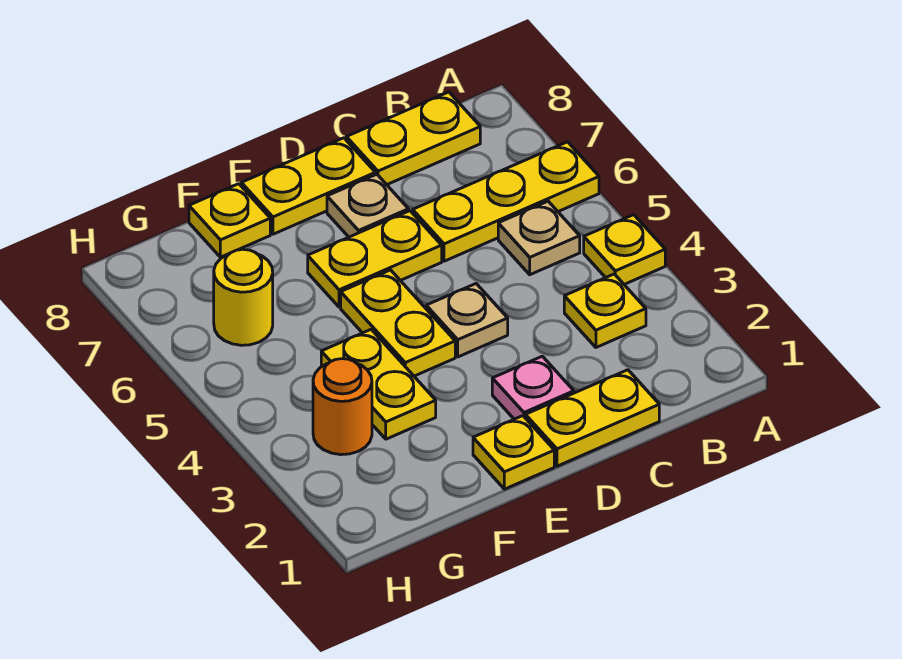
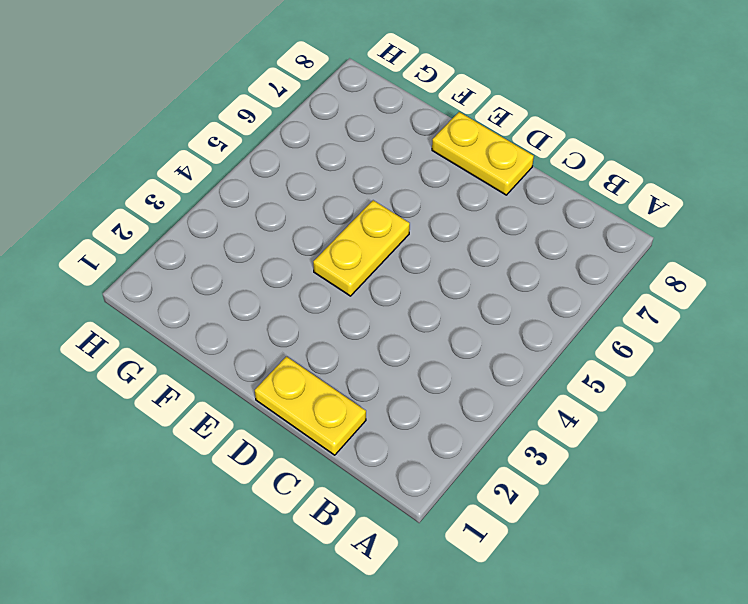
none -> yellow plate A4 level 1
none -> yellow plate A6:C6 level 1
none -> yellow plate B3 level 1

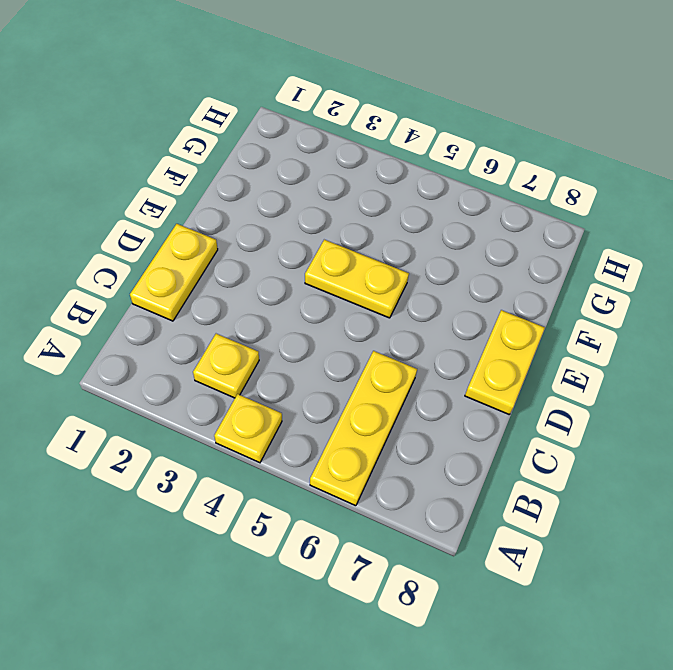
none -> tan plate B5 level 1
none -> yellow plate B8:C8 level 1
none -> pink plate D2 level 1

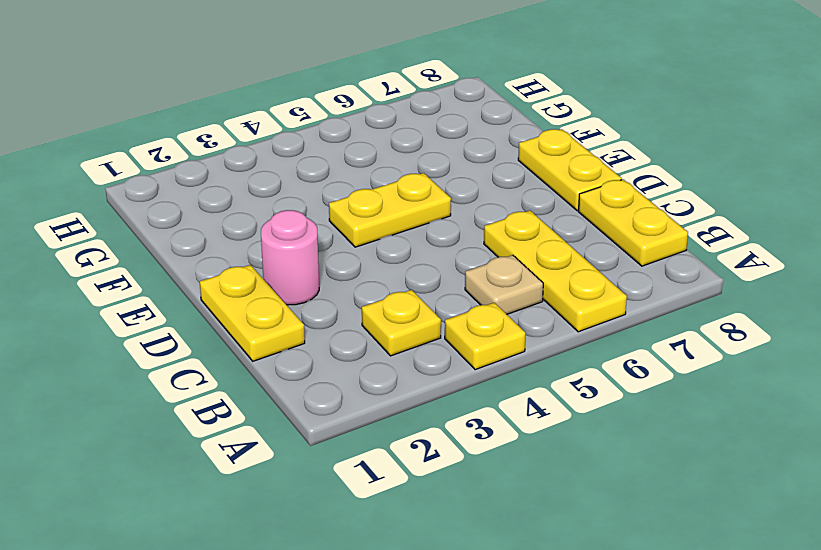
pink round brick D2 level 1 -> pink plate D2 level 1
none -> tan plate D4 level 1
none -> yellow plate D6:E6 level 1
none -> tan plate D7 level 1

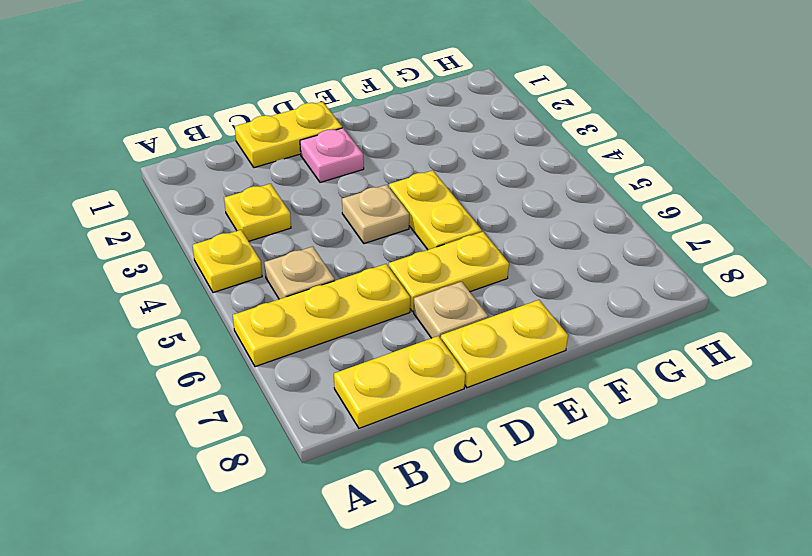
none -> yellow plate E1 level 1
none -> yellow plate F3:F4 level 1
none -> yellow plate F8 level 1

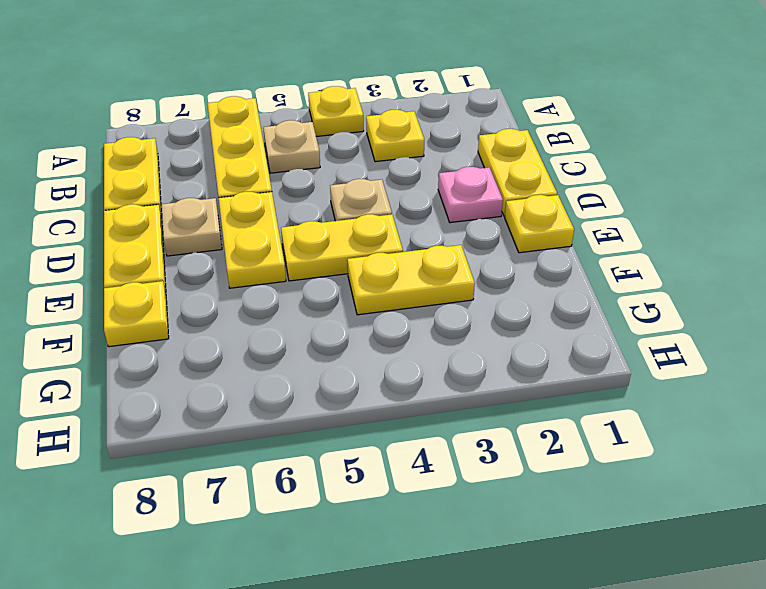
none -> orange round brick G3 level 1
none -> yellow round brick G6 level 1

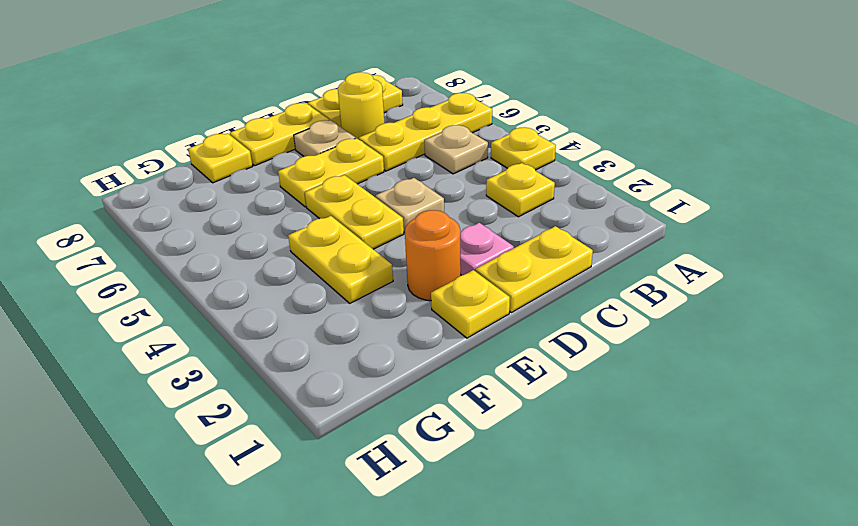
yellow round brick C7 level 1 -> yellow round brick G6 level 1
orange round brick E2 level 1 -> orange round brick G3 level 1

